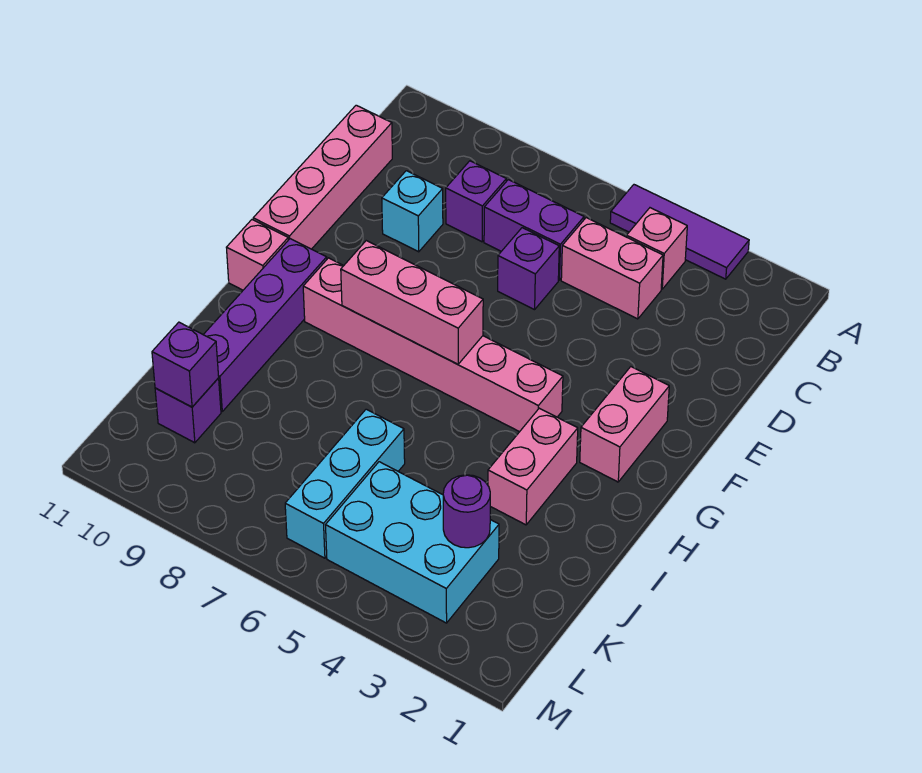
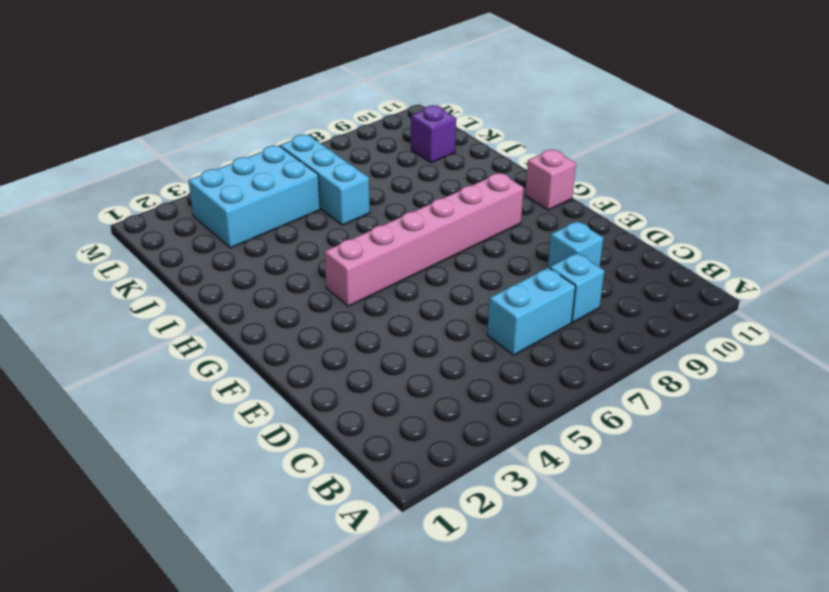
cyan brick C6:C7 level 1 -> purple brick C6:C7 level 1
cyan brick C8 level 1 -> purple brick C8 level 1
none -> purple tile A3:A5 level 1
none -> pink brick B4 level 1
none -> pink brick C4:C5 level 1

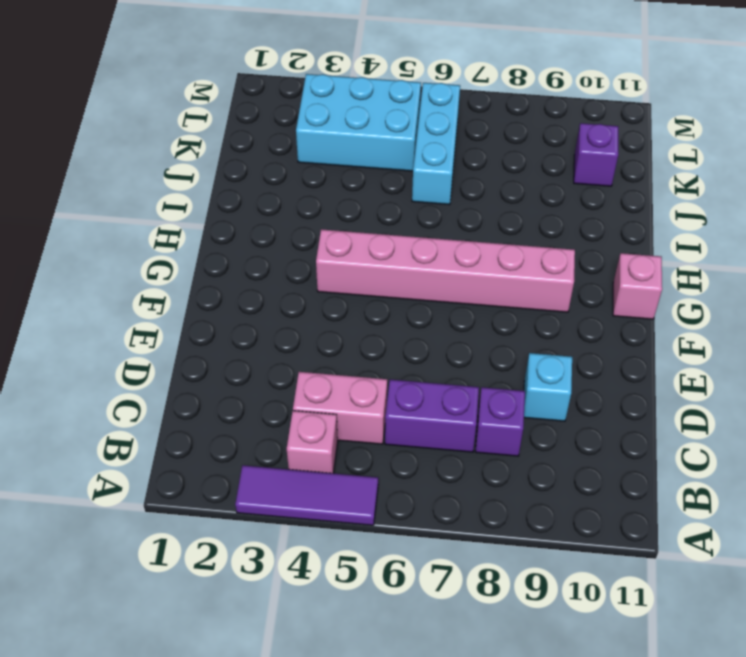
none -> pink brick C11:F11 level 1
none -> purple brick D6 level 1
none -> pink brick F2:G2 level 1

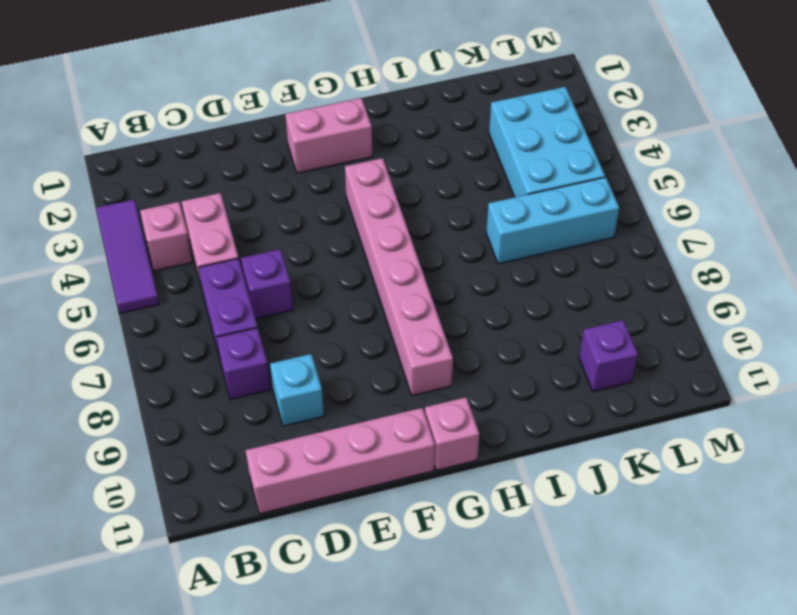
none -> purple brick G10:J10 level 1
none -> pink brick H3:I3 level 1
none -> pink brick G6:G8 level 2

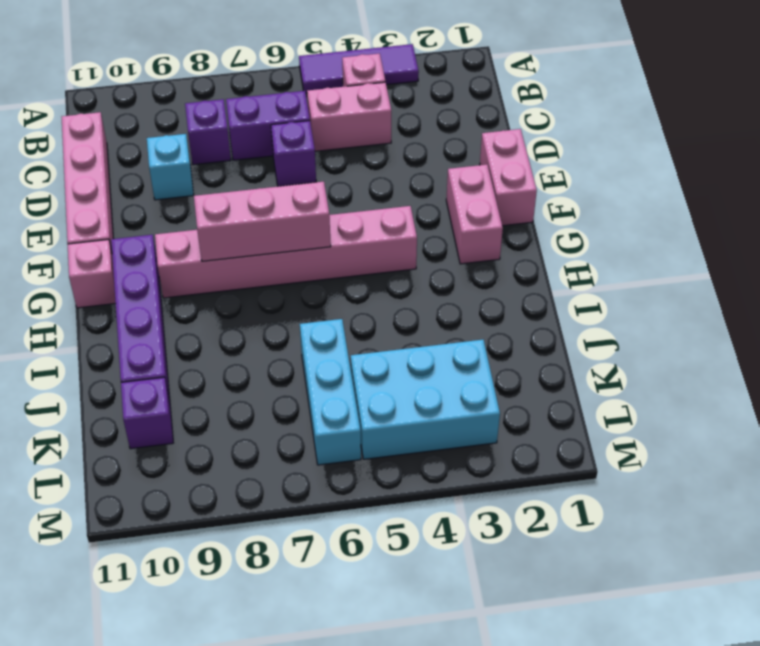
pink brick E1:F1 level 1 -> pink brick H3:I3 level 1
none -> purple round brick K3 level 2
none -> purple brick K10 level 2

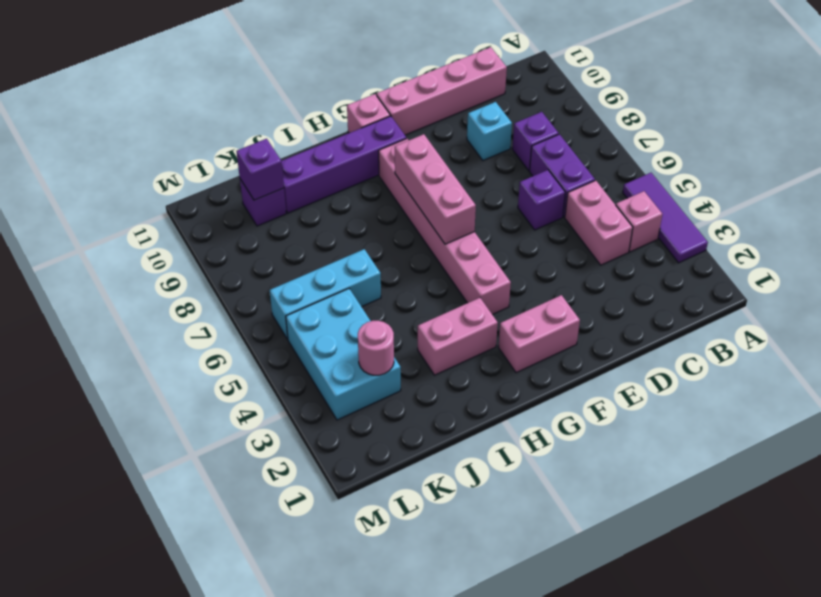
pink round brick K3 level 2 -> purple round brick K3 level 2

